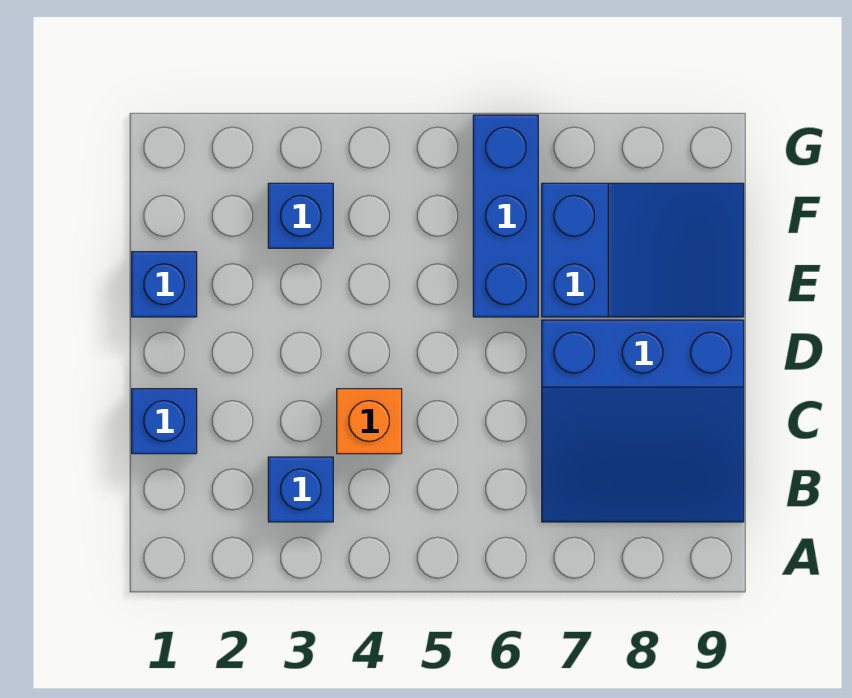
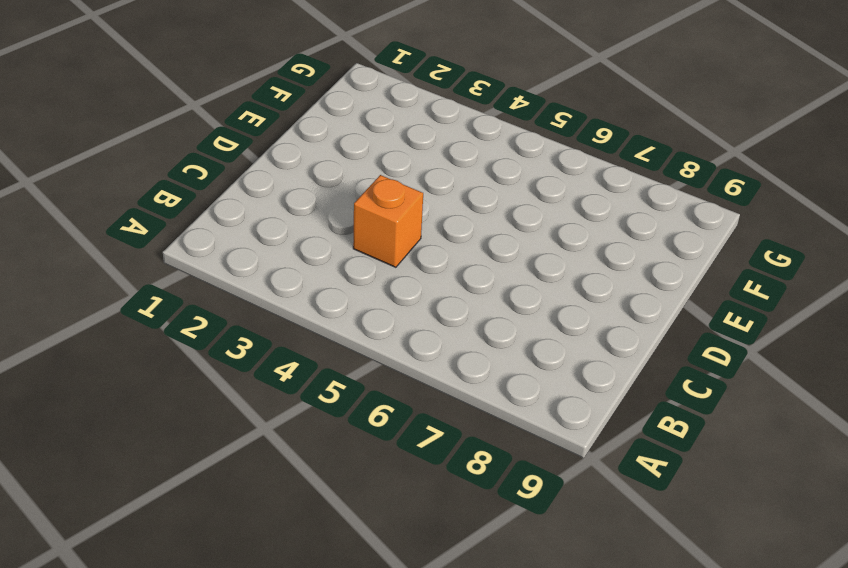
none -> blue brick B3 level 1
none -> blue slope B7:D9 level 1 top D

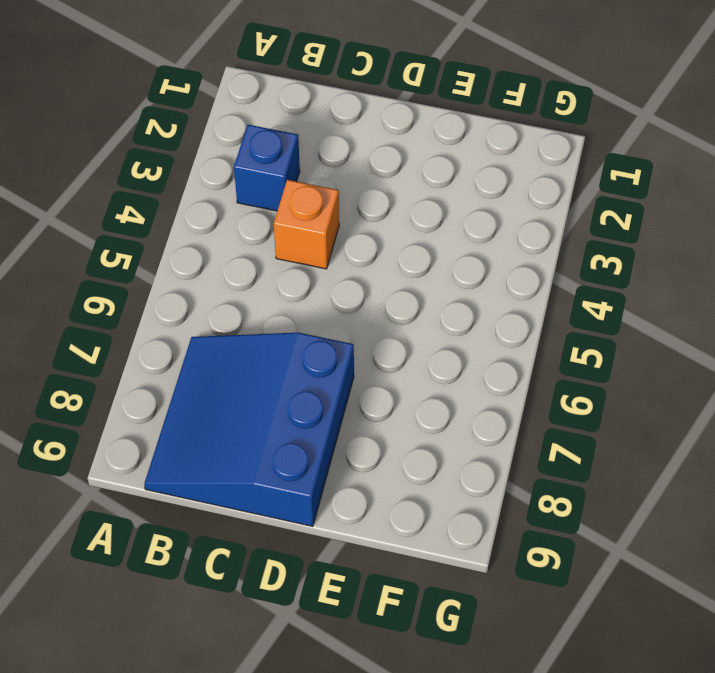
none -> blue brick C1 level 1
none -> blue brick E1 level 1

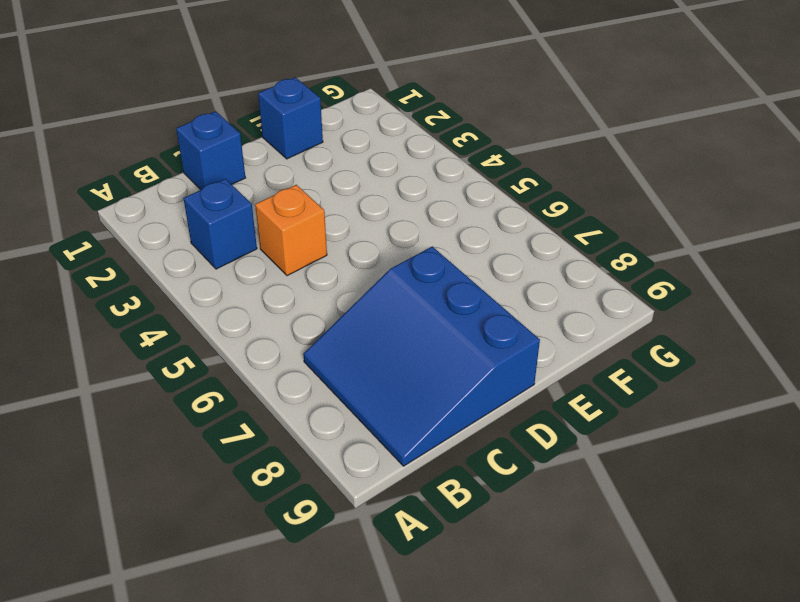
none -> blue brick E6:G6 level 1
none -> blue slope E7:F9 level 1 top 7

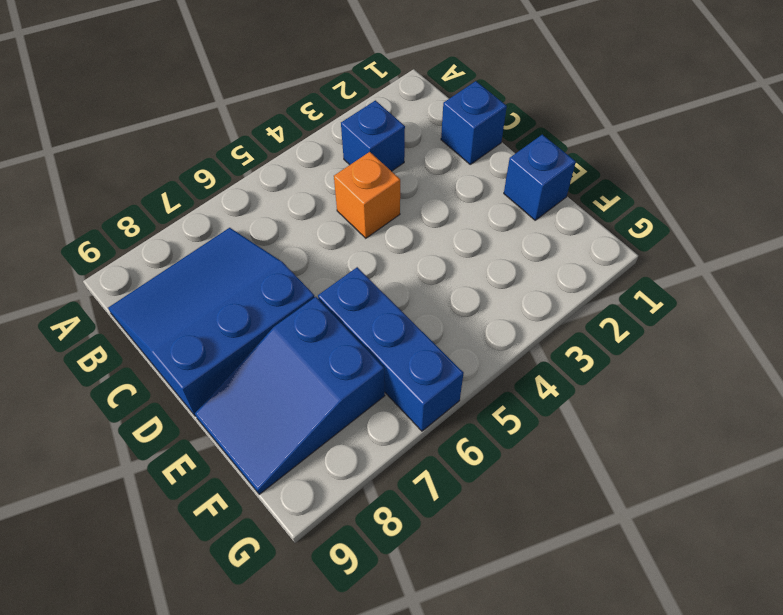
none -> blue brick F3 level 1

